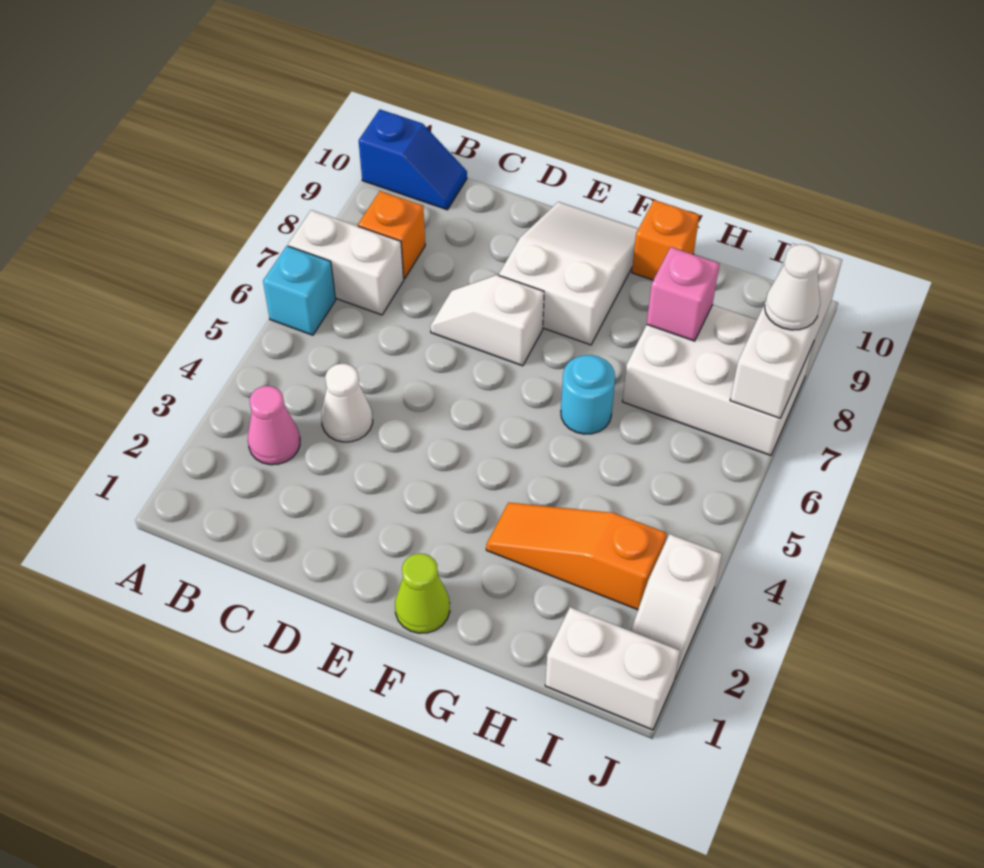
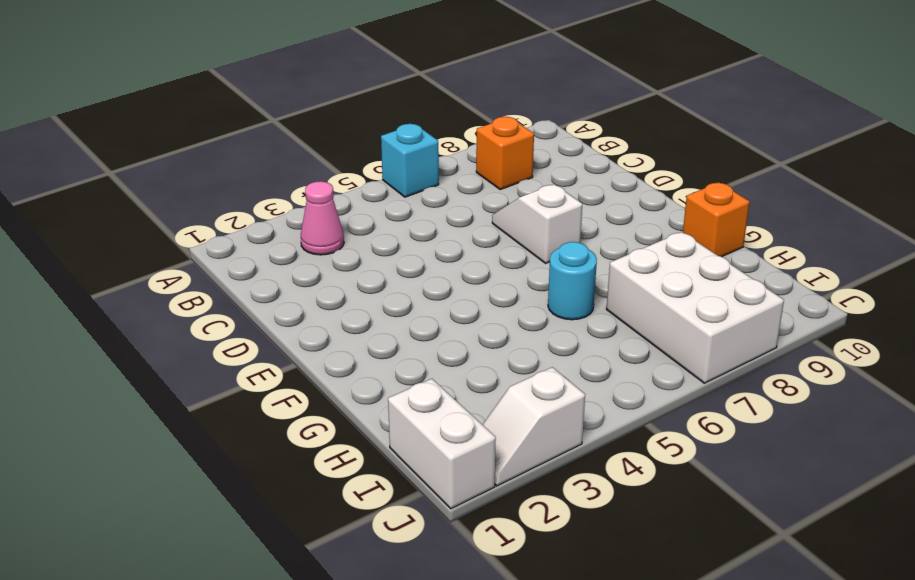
none -> white brick A7:B7 level 1
none -> blue slope A10:B10 level 1 top A
none -> white cone C4 level 1

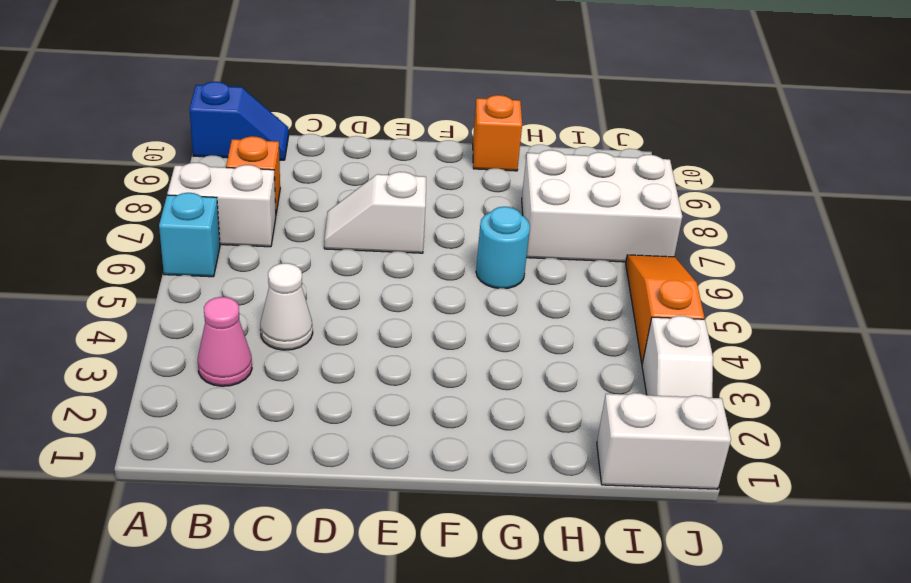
orange slope J4:J6 level 1 top 4 -> orange slope G3:I3 level 1 top I
none -> white slope E8:F10 level 1 top 8
none -> lime cone F1 level 1
none -> pink brick H8 level 2

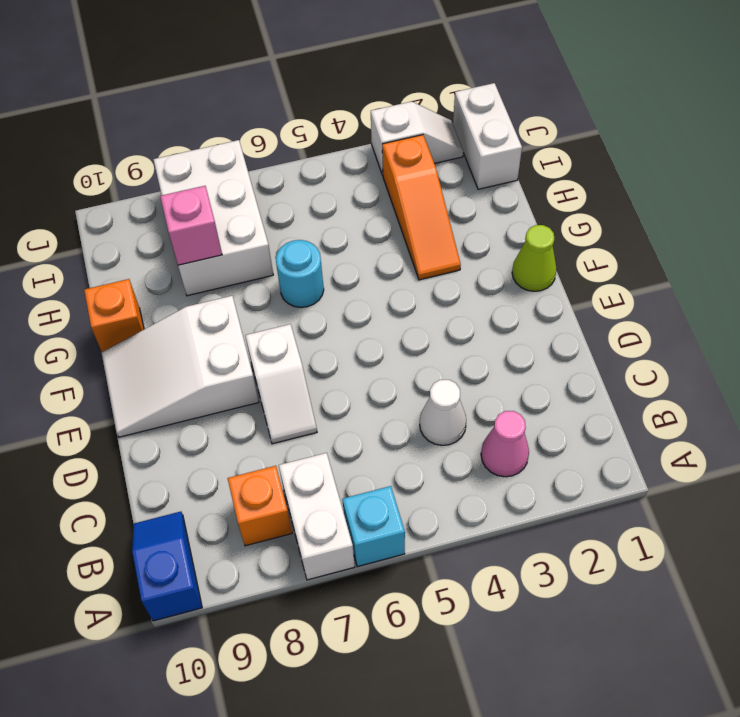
none -> white brick J7:J9 level 2
none -> white cone J8 level 3

